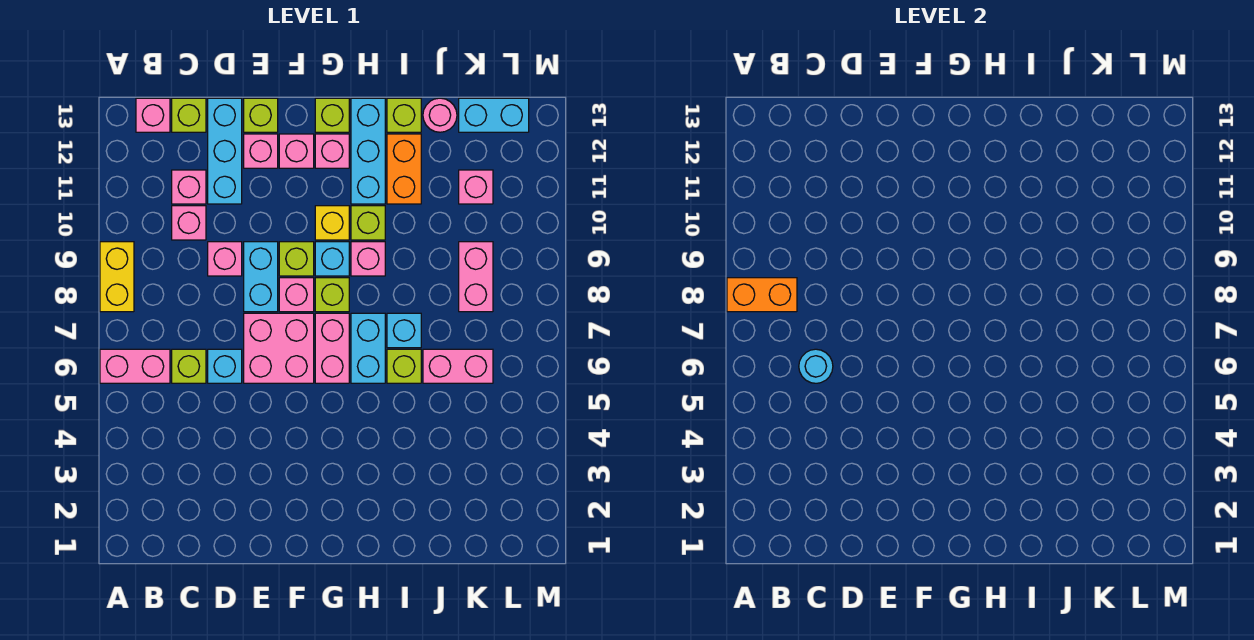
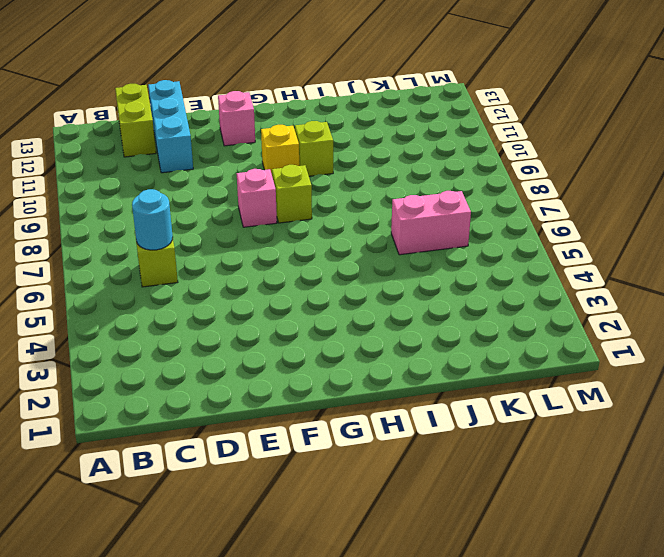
lime brick C12:C13 level 1 -> lime brick C13 level 1
none -> pink brick A6:B6 level 1
none -> yellow brick A8:A9 level 1
none -> pink brick B13 level 1
none -> pink brick C10 level 1

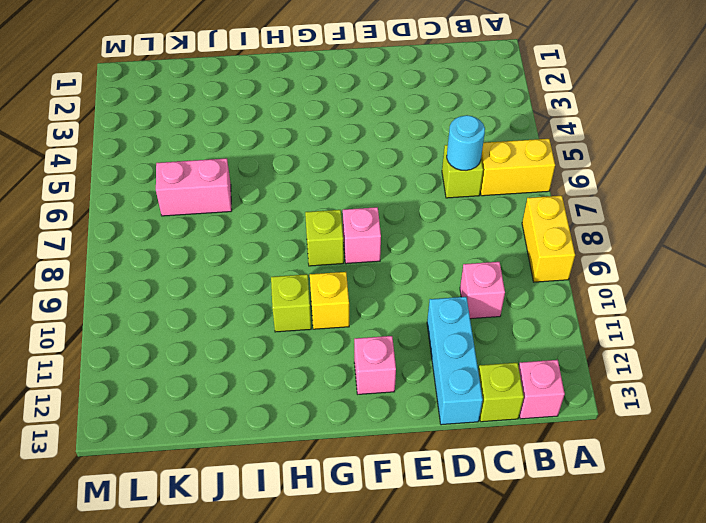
yellow brick A6:B6 level 1 -> pink brick A6:B6 level 1
none -> pink brick C11 level 1
none -> cyan brick D6 level 1
none -> pink brick D9 level 1
none -> pink brick E6:F7 level 1

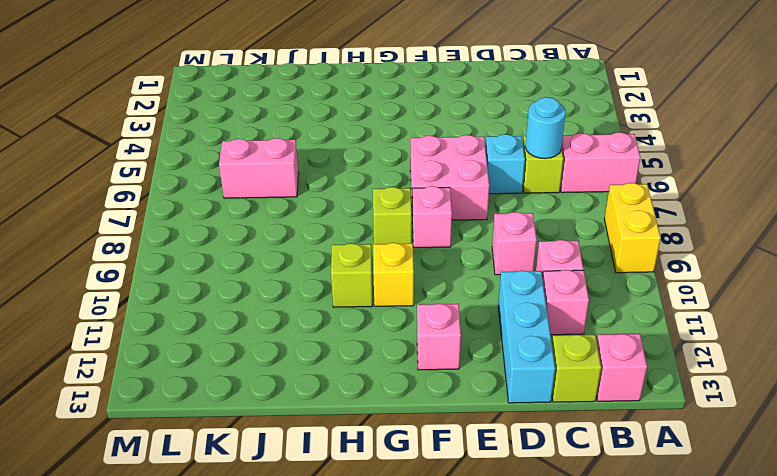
none -> cyan brick E8:E9 level 1
none -> pink brick E12 level 1
none -> lime brick E13 level 1
none -> lime brick F9 level 1

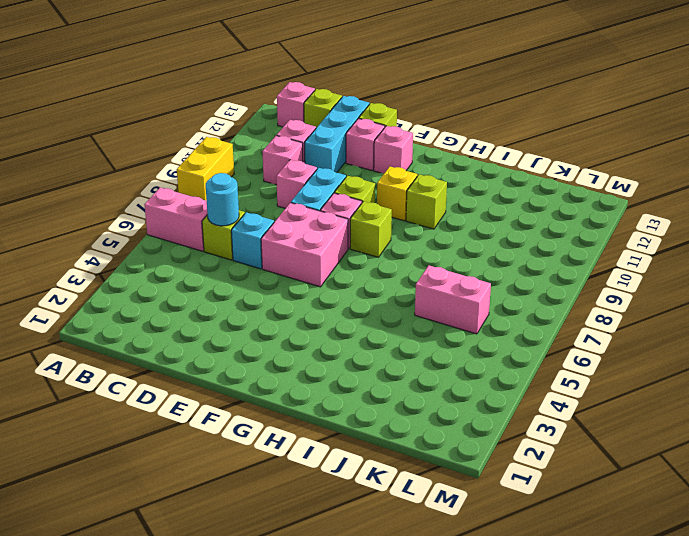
none -> pink brick G6:G7 level 1
none -> cyan brick G9 level 1
none -> pink brick G12 level 1
none -> lime brick G13 level 1

